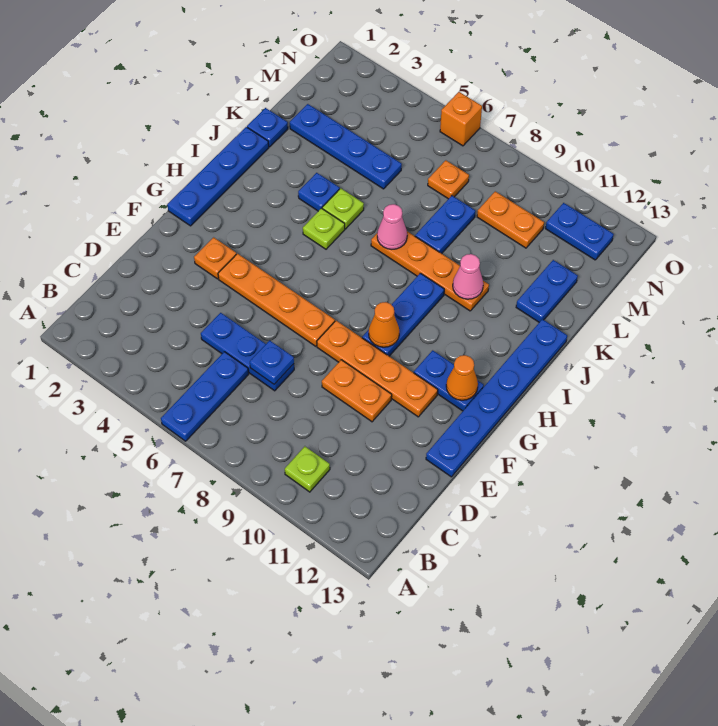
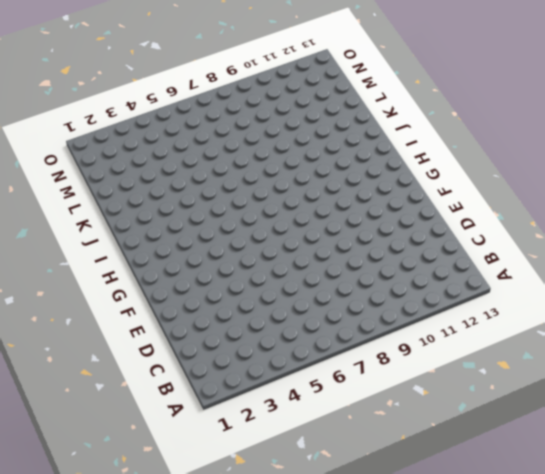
none -> blue plate A6:C6 level 1
none -> lime plate B10 level 1
none -> blue plate D5:D7 level 1

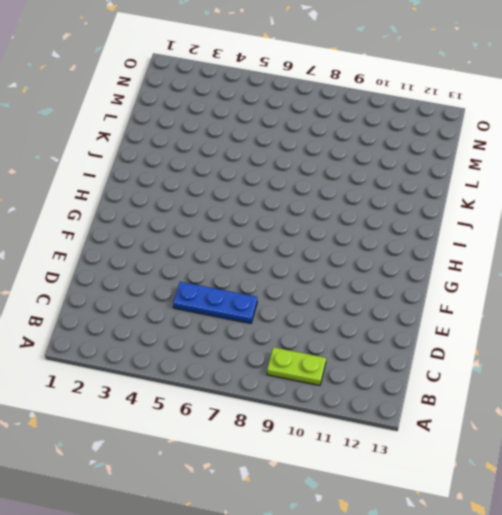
lime plate B9:B10 level 1 -> lime plate B10 level 1
none -> blue plate A6:C6 level 1
none -> orange plate E9:E10 level 1
none -> blue plate E13:J13 level 1

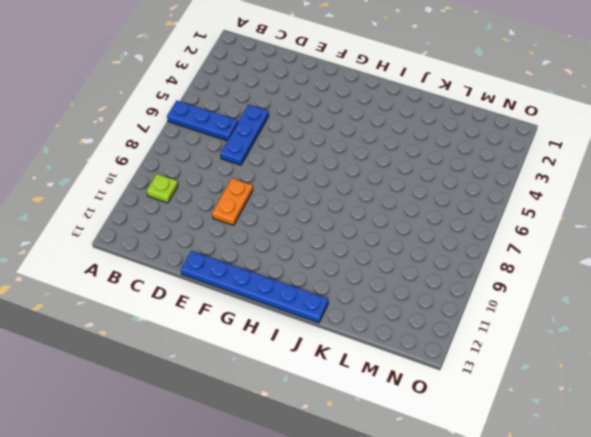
none -> orange plate F3 level 1
none -> orange plate F4:F7 level 1
none -> orange plate F8:F11 level 1

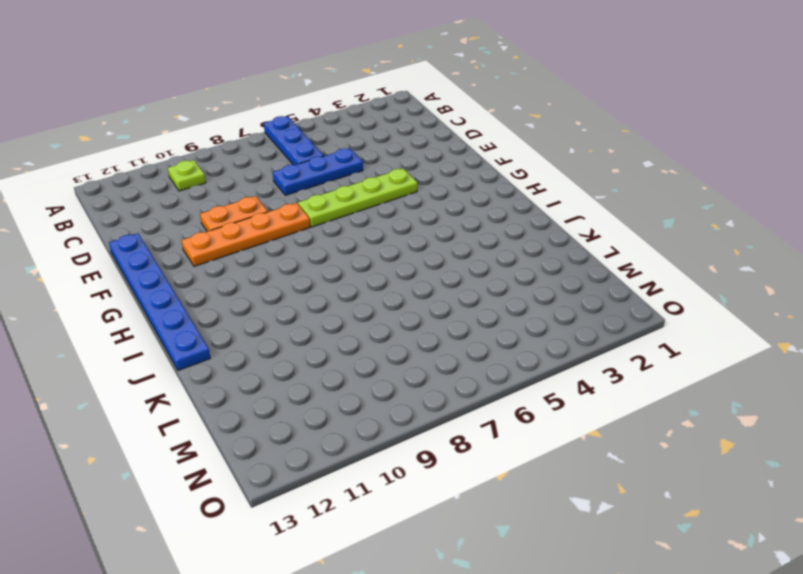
lime plate F4:F7 level 1 -> orange plate F4:F7 level 1
none -> orange plate F3 level 1
none -> blue plate G1:J1 level 1
none -> blue plate G9:I9 level 1

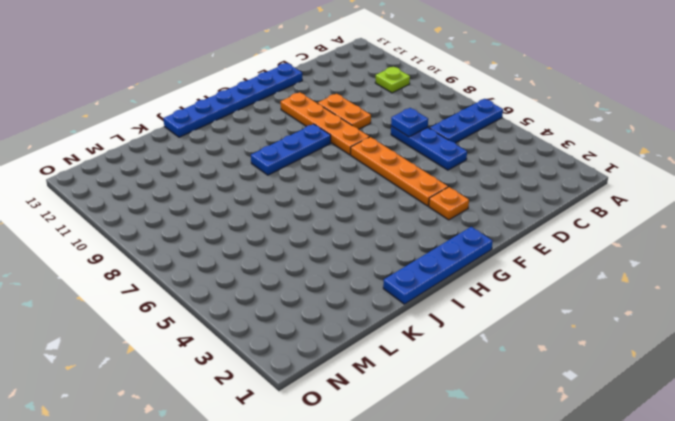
none -> blue plate G11:G12 level 1
none -> lime plate I5 level 1
none -> blue plate J4 level 1

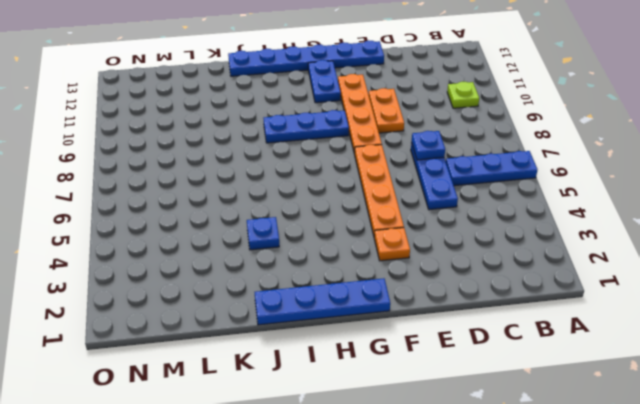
none -> lime plate I5 level 1
none -> lime plate J5 level 1
none -> orange plate J7:J10 level 1

